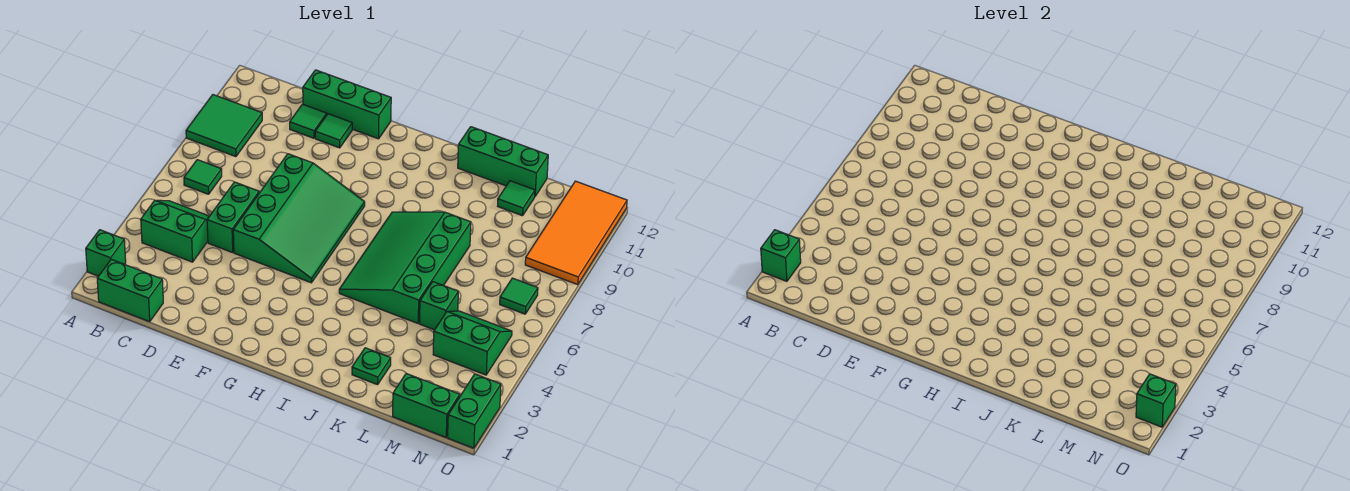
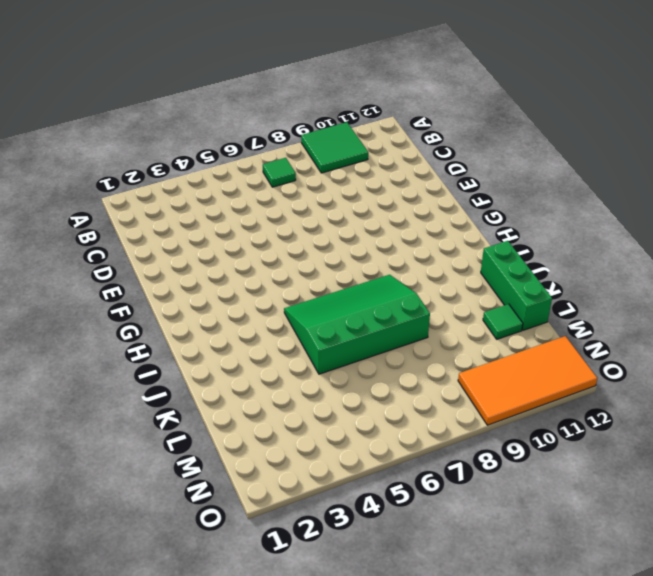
none -> green brick A2 level 1
none -> green brick B1:C1 level 1
none -> green slope B4:C5 level 1 top 4

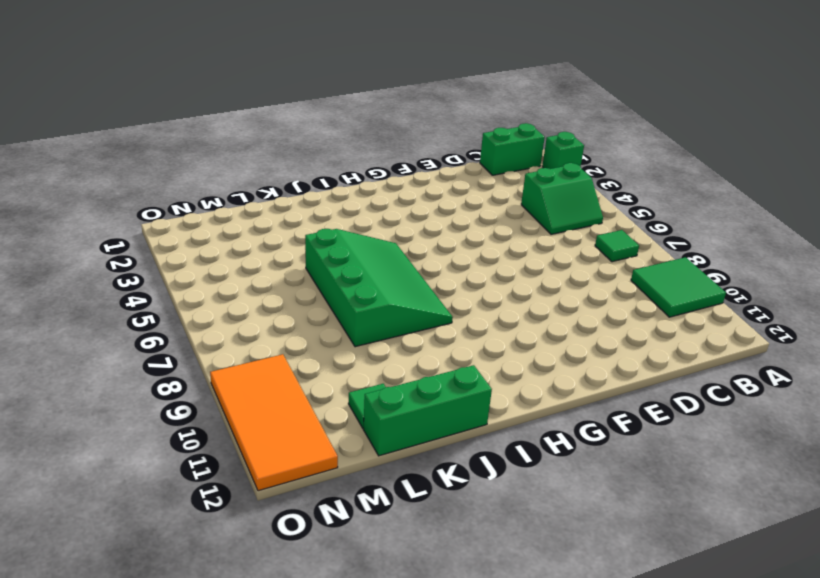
none -> green brick D5:D6 level 1
none -> green tile D11 level 1
none -> green brick D12:F12 level 1

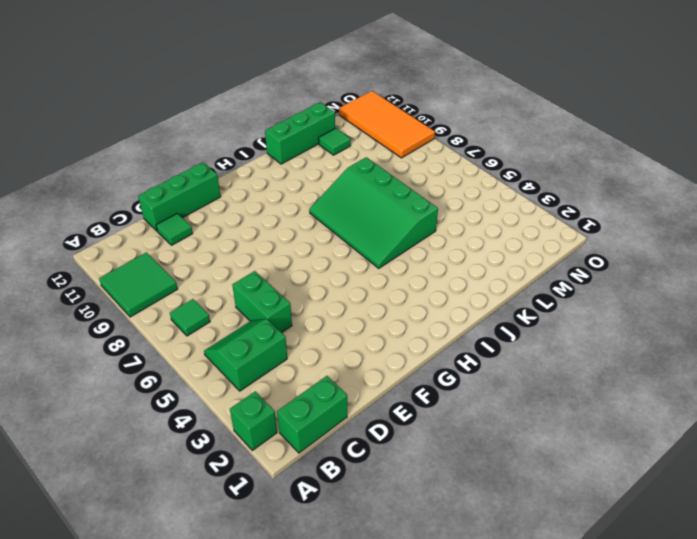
none -> green slope E5:G8 level 1 top E
none -> green tile E11 level 1
none -> green plate K2 level 1

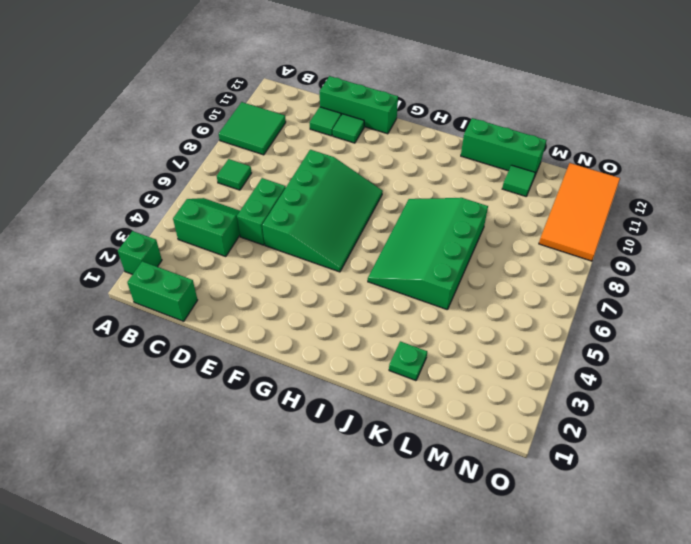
none -> green brick L5 level 1
none -> green brick M1:N1 level 1
none -> green slope M4:N5 level 1 top 4

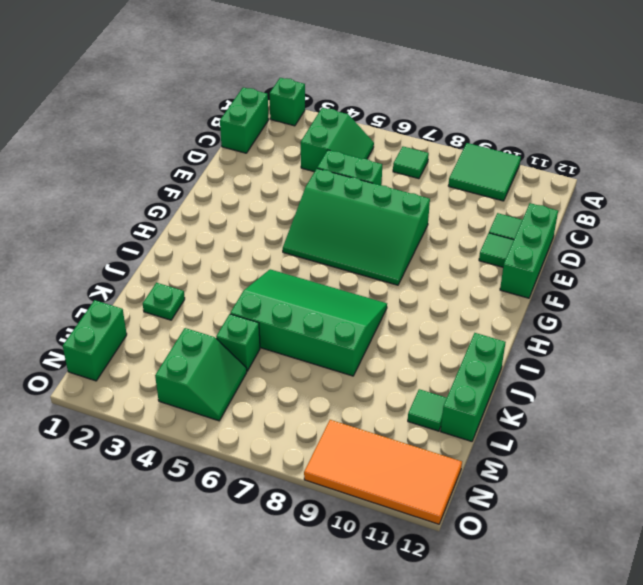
none -> green tile N7 level 1
none -> green brick O1:O2 level 1
none -> green brick A2 level 2

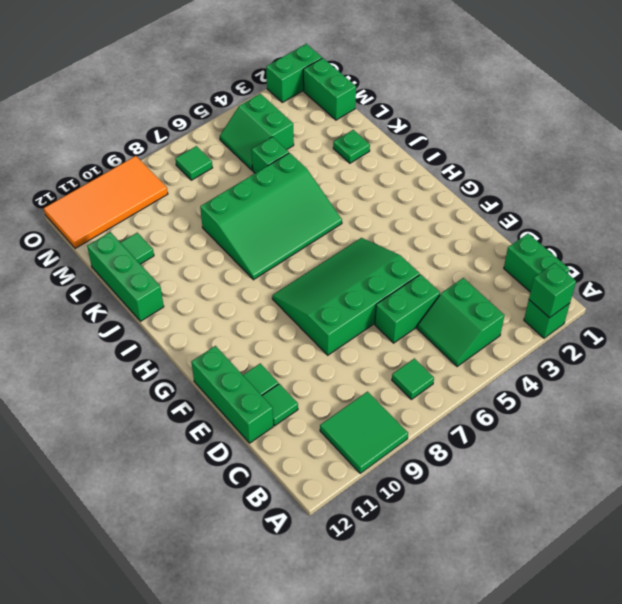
none -> green brick O2 level 2

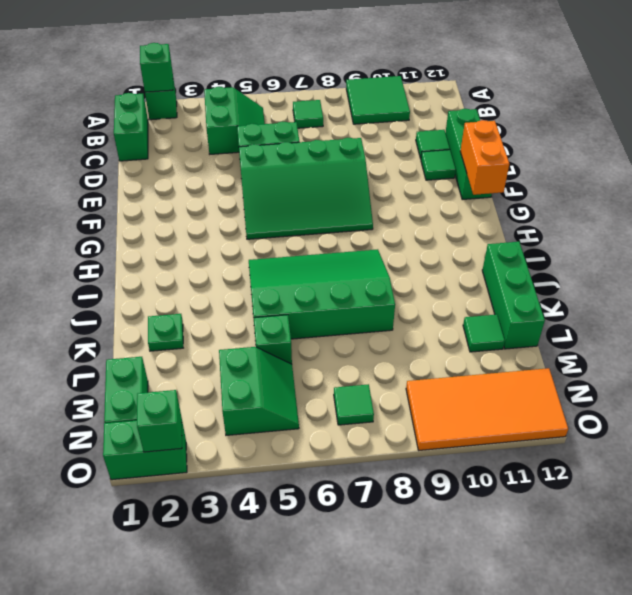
orange brick F12:G12 level 2 -> none

